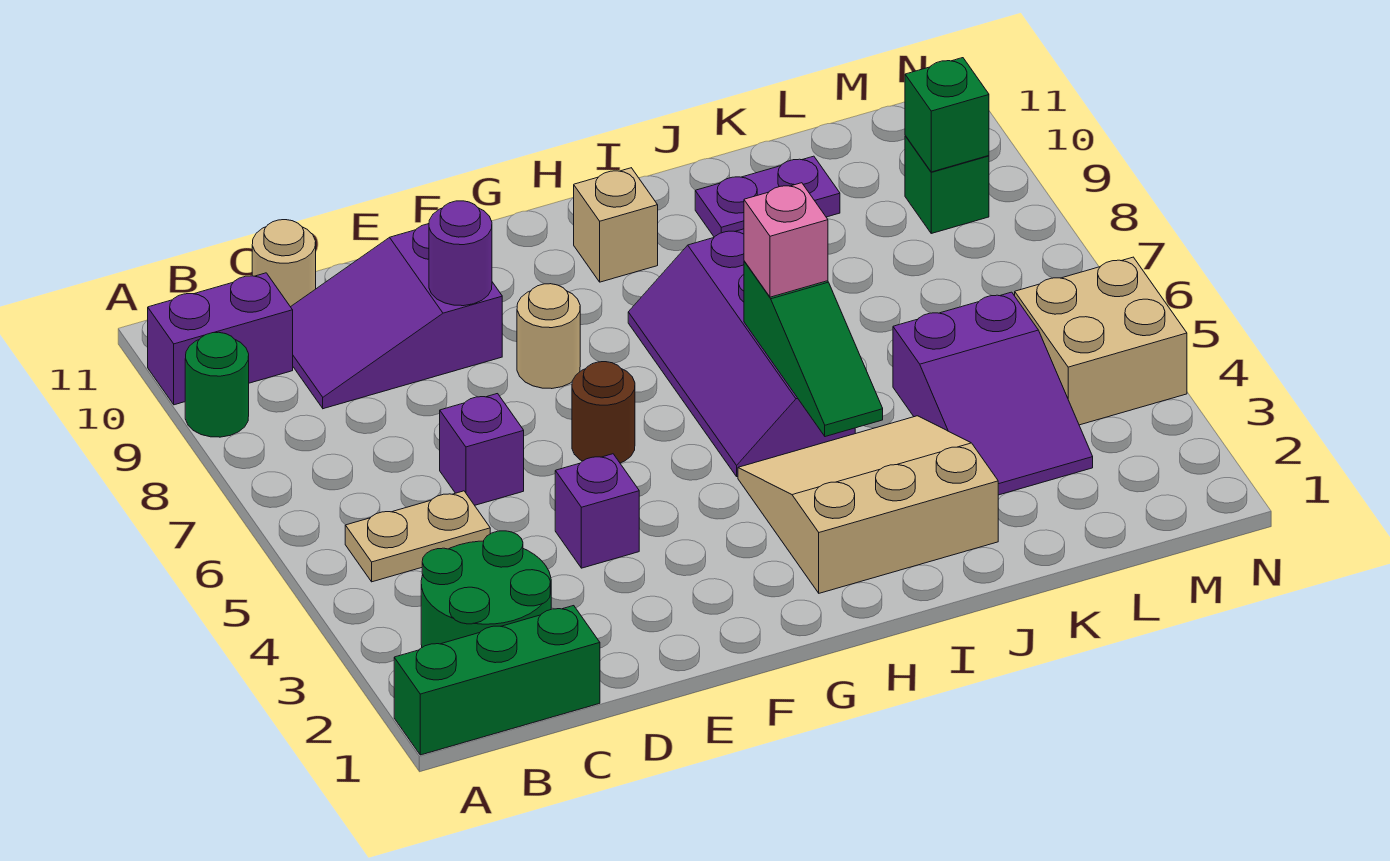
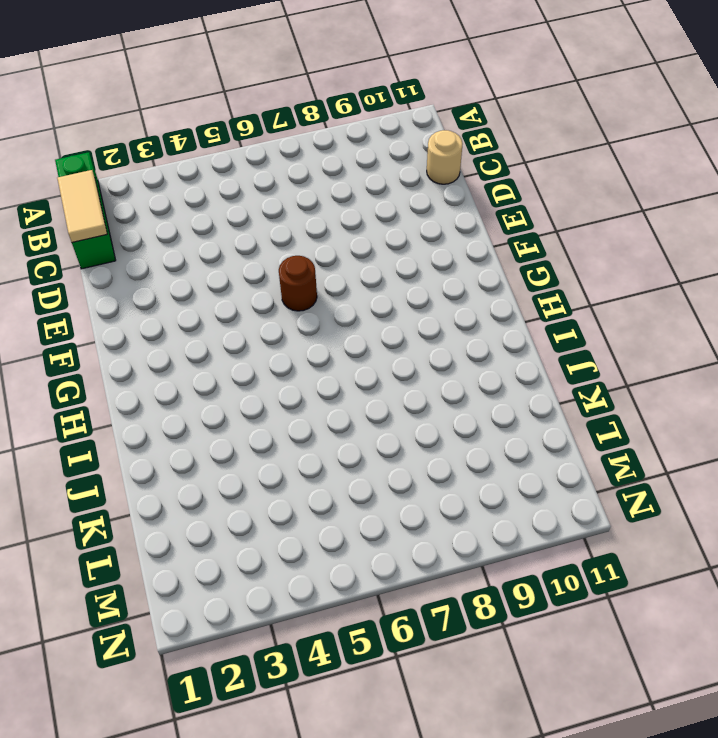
tan tile B1:C1 level 2 -> none
none -> green round brick A9 level 1
none -> purple brick A10:B10 level 1
none -> green round brick B2:C3 level 1

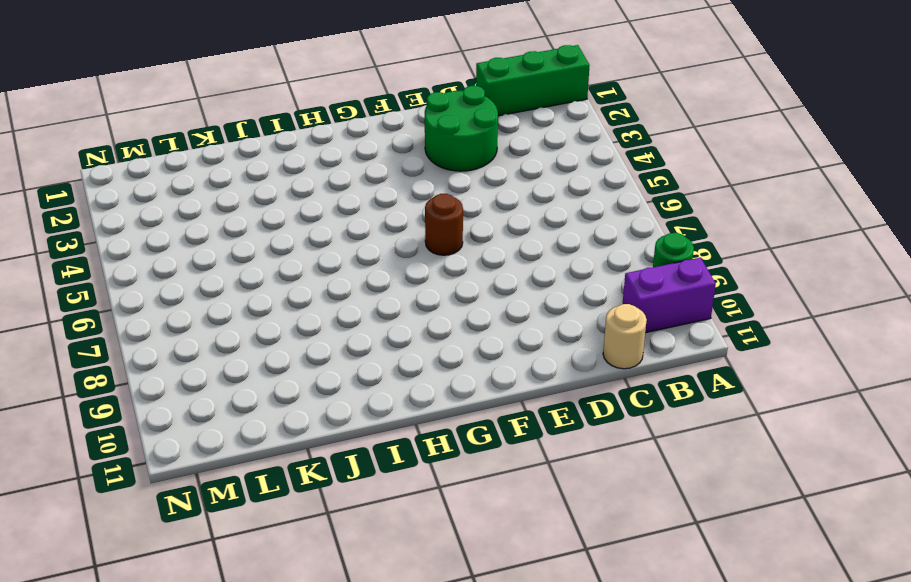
green round brick D2:E3 level 1 -> green round brick B2:C3 level 1
none -> tan plate B5:C5 level 1
none -> purple slope C9:E10 level 1 top E
none -> purple brick D6 level 1

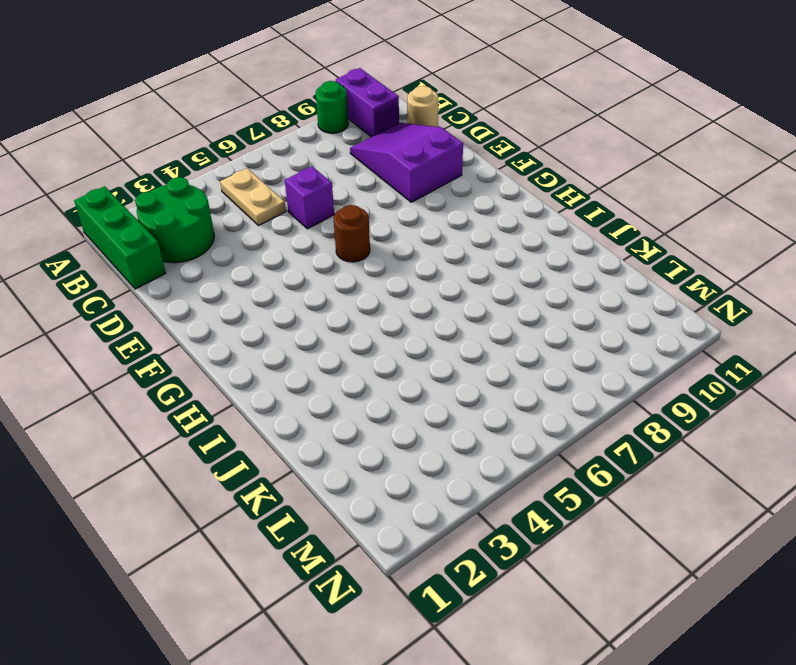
none -> purple brick E4 level 1
none -> tan round brick F8 level 1
none -> tan slope H2:J4 level 1 top 2

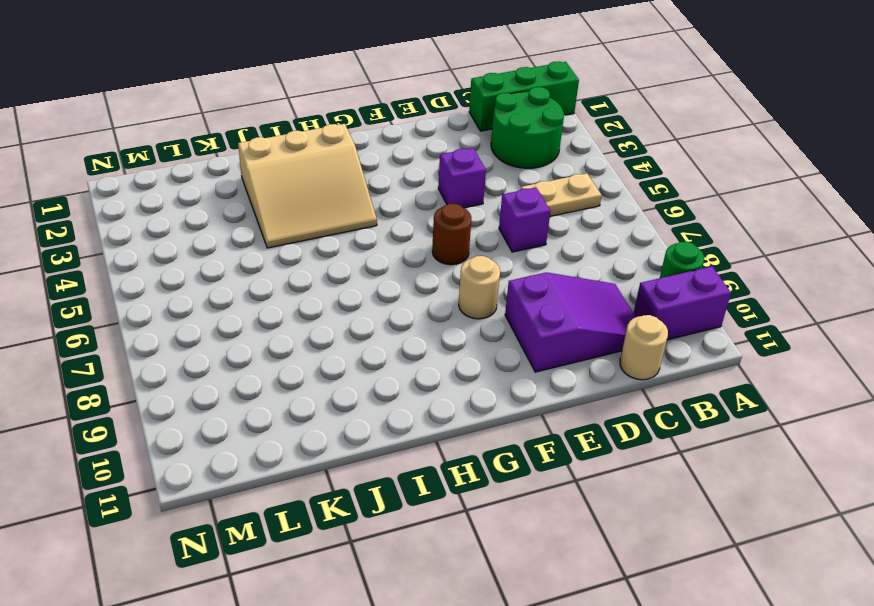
none -> purple slope H5:I8 level 1 top I
none -> tan brick H10 level 1
none -> purple plate J10:K10 level 1

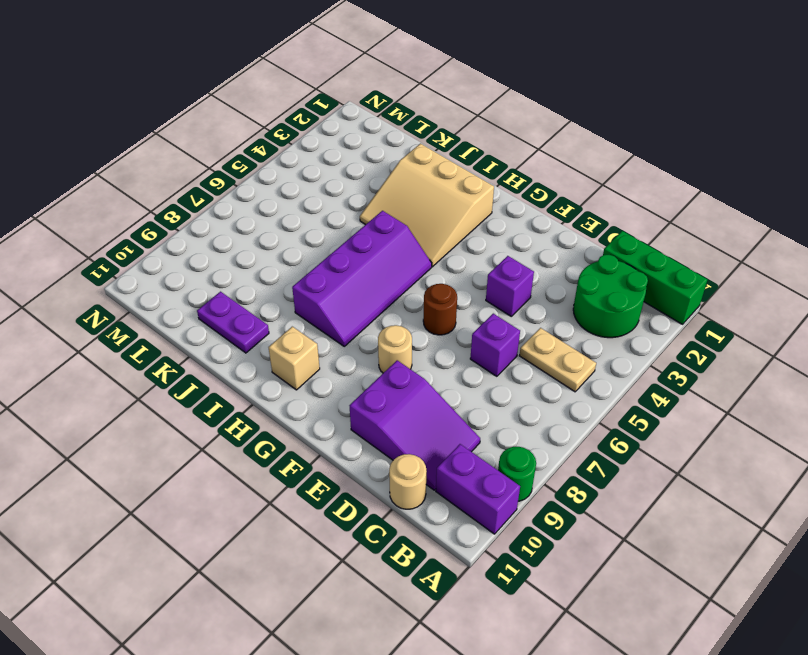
none -> purple slope K3:L5 level 1 top 5
none -> tan brick M4:N5 level 1
none -> green brick M9 level 1

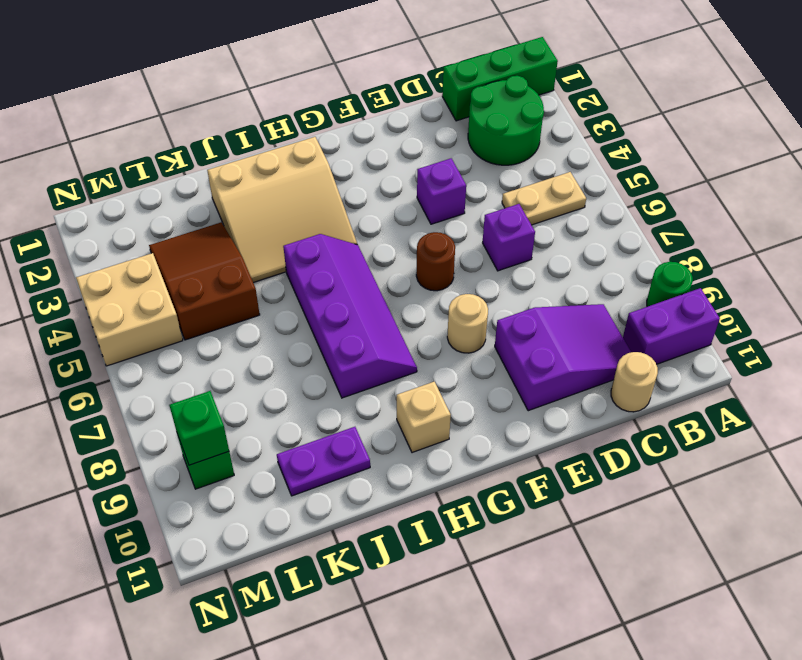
brown slope K3:L5 level 1 top 5 -> purple slope K3:L5 level 1 top 5
none -> purple round brick E9 level 2
none -> green slope I4:I6 level 2 top 6
none -> pink brick I6 level 3

